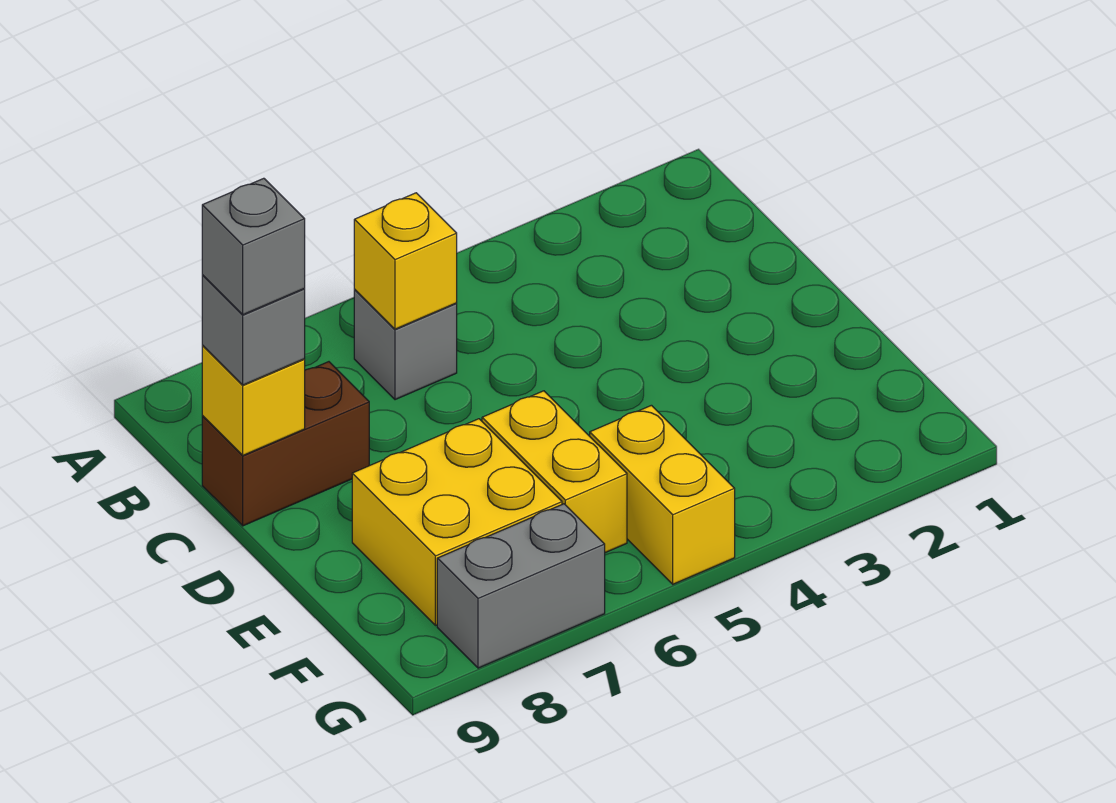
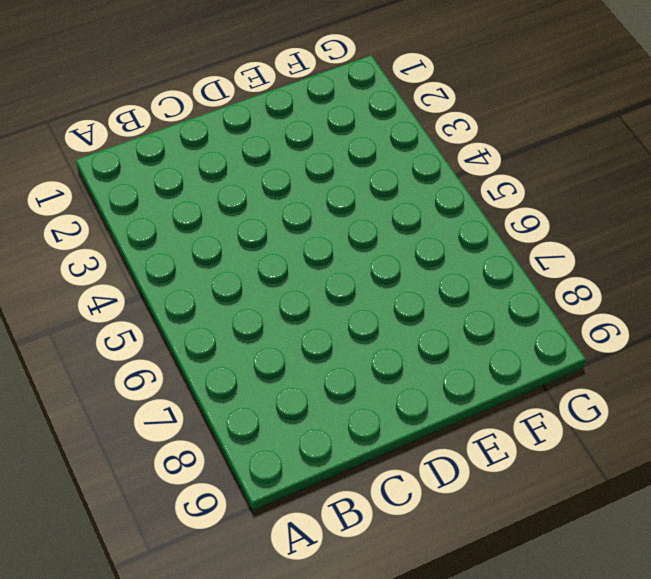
none -> grey brick B6 level 1
none -> brown brick C8:C9 level 1

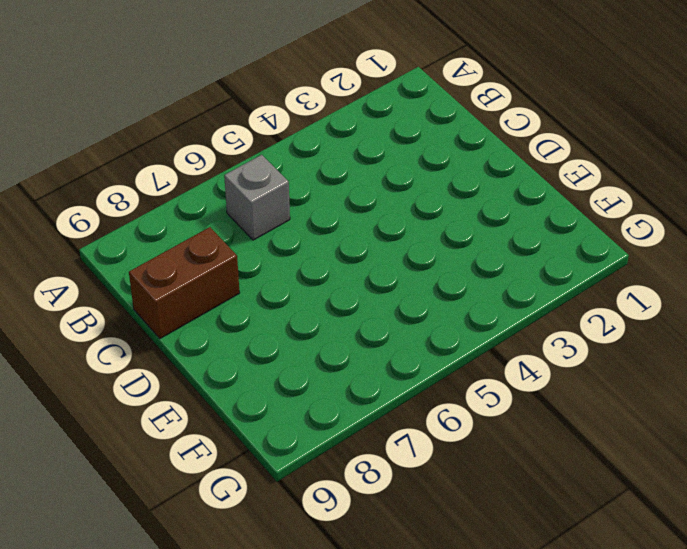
none -> yellow brick E6:F6 level 1
none -> yellow brick E7:F8 level 1

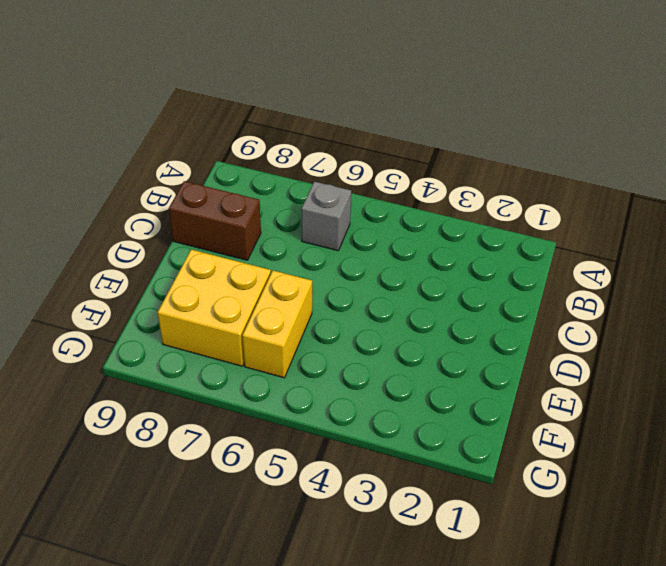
none -> yellow brick F5:G5 level 1
none -> grey brick G7:G8 level 1

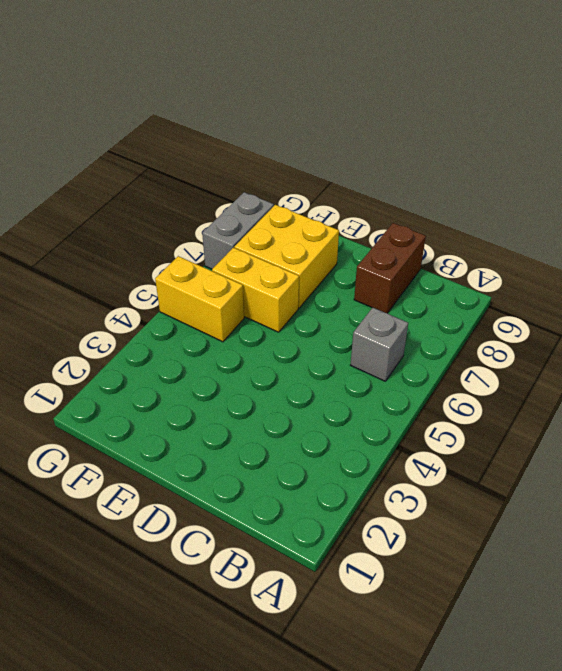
none -> yellow brick B6 level 2
none -> yellow brick C9 level 2

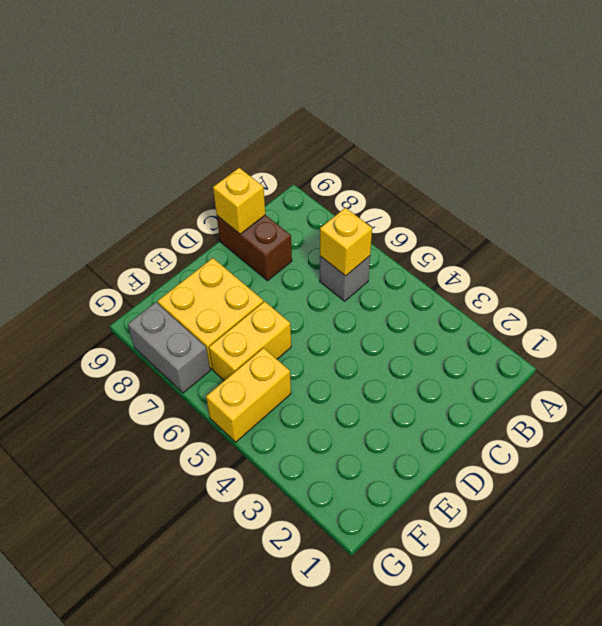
none -> grey brick C9 level 3
none -> grey brick C9 level 4

